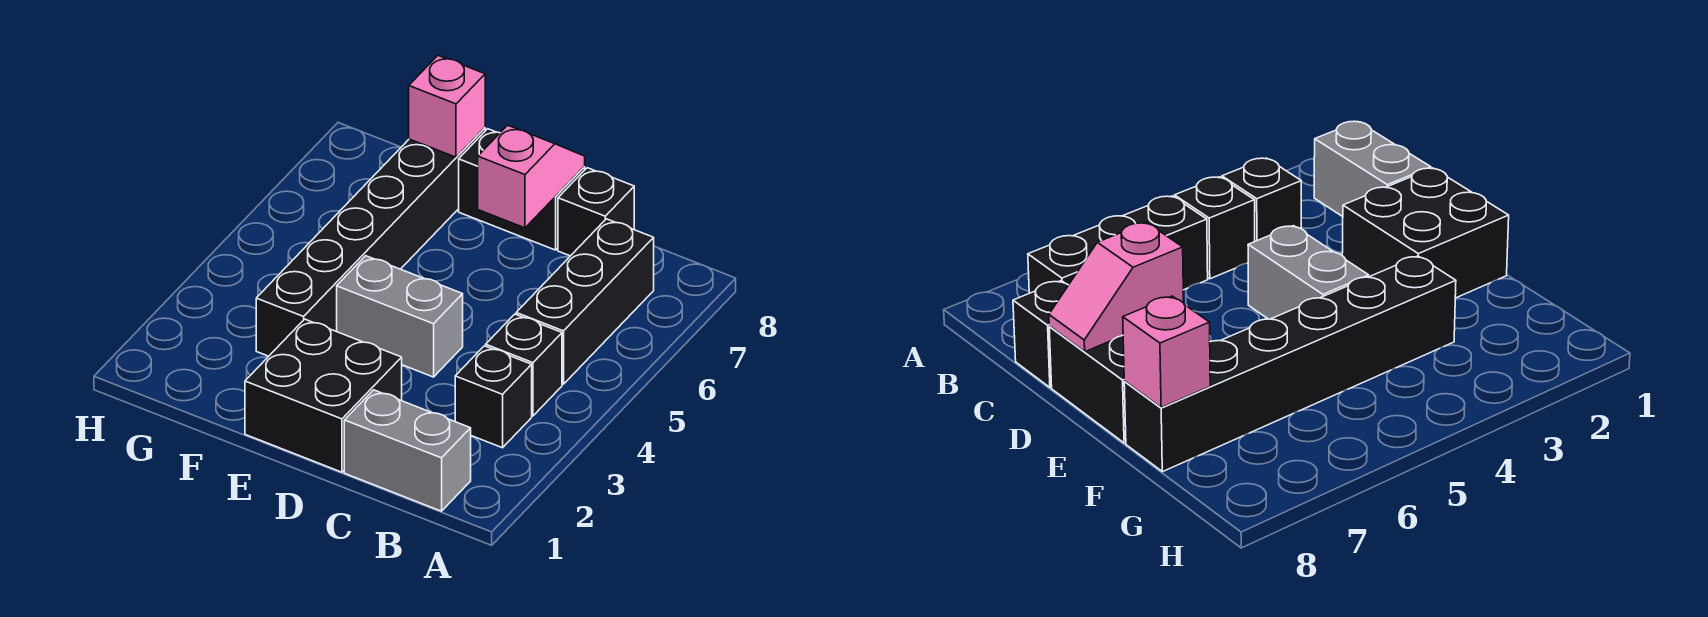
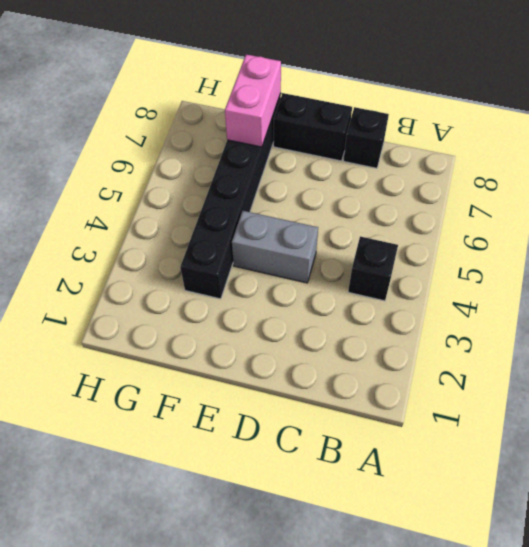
pink brick F7:F8 level 2 -> pink brick F8 level 2
none -> grey brick B1:C1 level 1
none -> black brick B3 level 1

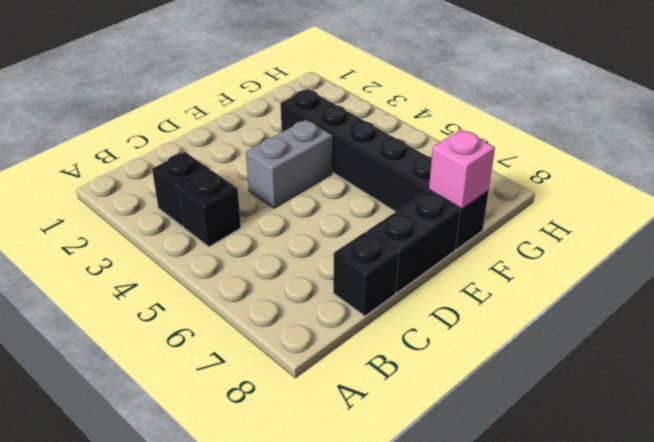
none -> grey brick B1:C1 level 1
none -> black brick B5:B7 level 1

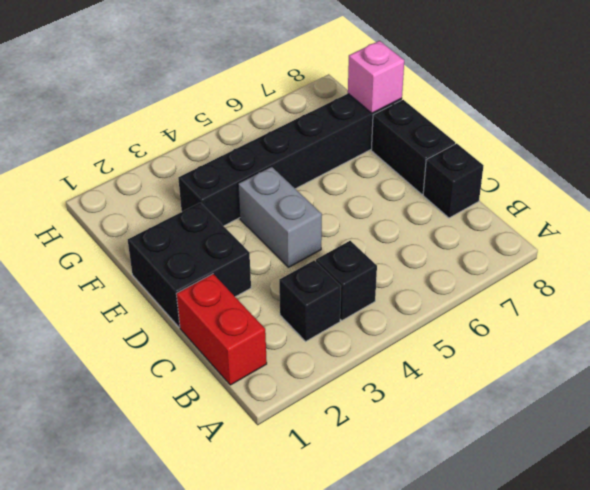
red brick B1:C1 level 1 -> grey brick B1:C1 level 1
none -> black brick B5:B7 level 1
none -> pink slope D7:D8 level 2 top 7

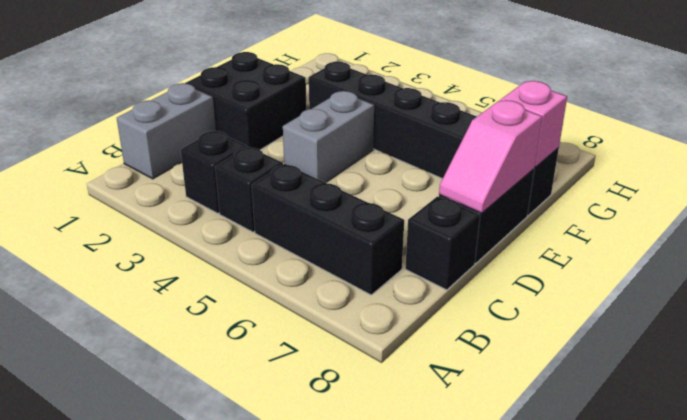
pink slope D8:E8 level 2 top E -> pink slope D7:D8 level 2 top 7

